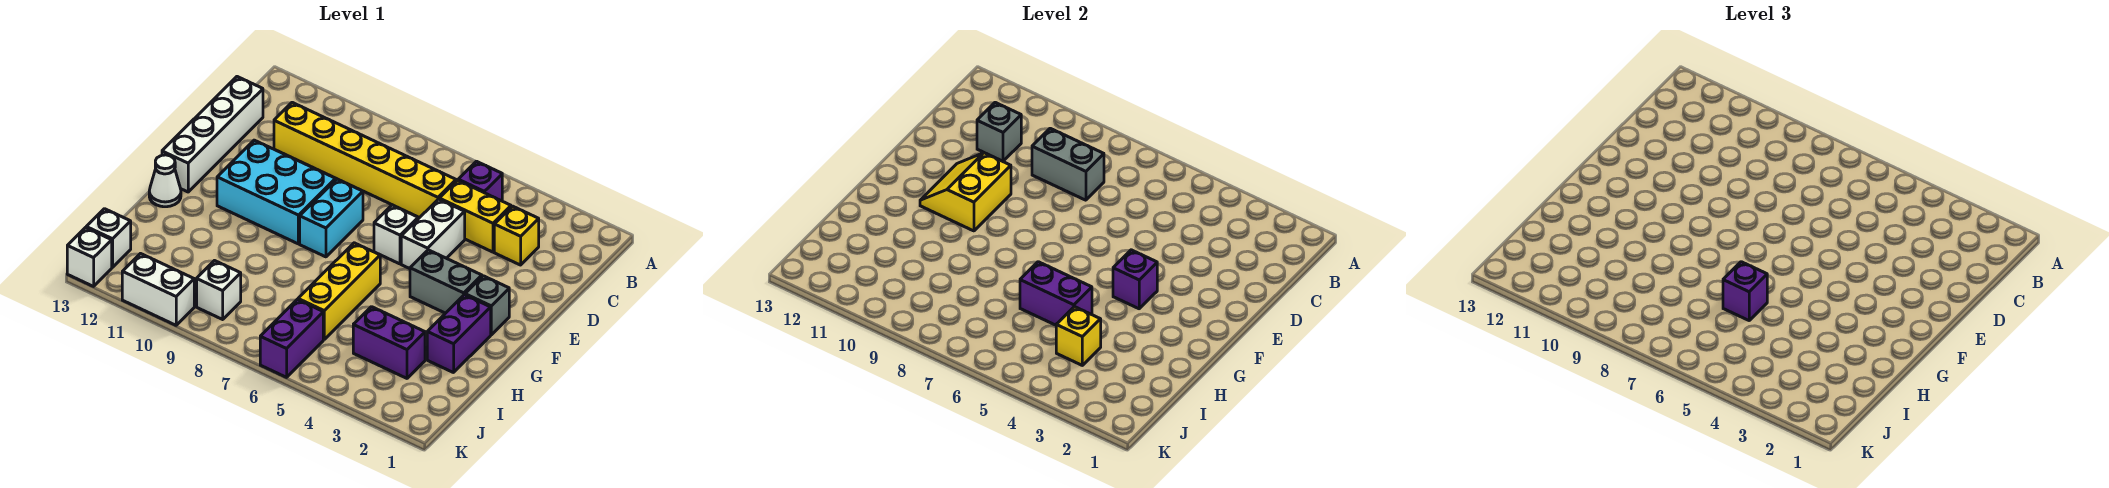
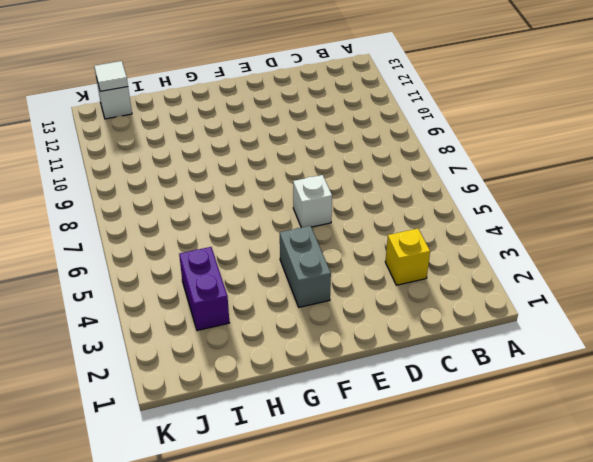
white tile J13 level 2 -> none
none -> purple brick B5 level 1
none -> yellow brick C4:C5 level 1
none -> yellow brick C6:C11 level 1

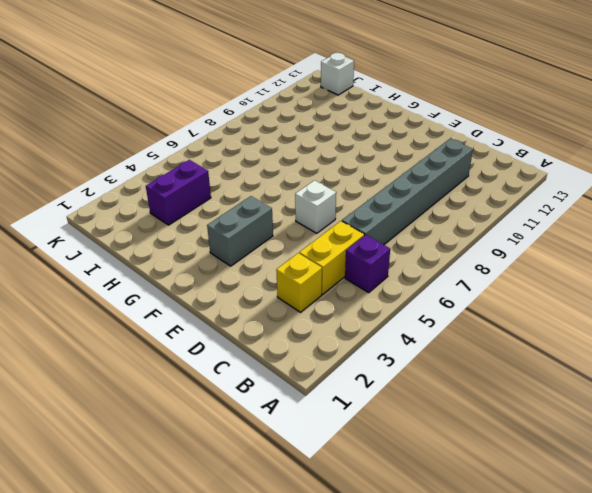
grey brick C6:C11 level 1 -> yellow brick C6:C11 level 1
none -> white brick C13:F13 level 1
none -> white brick D5:E5 level 1
none -> cyan brick E8:F8 level 1

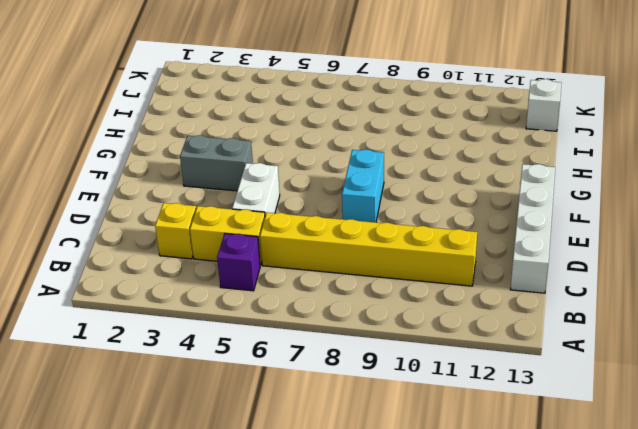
none -> white brick E6 level 1
none -> cyan brick E9:F11 level 1
none -> grey brick F2 level 1

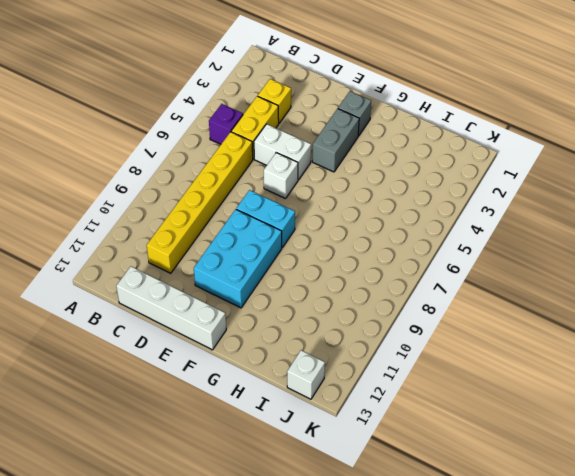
none -> purple brick G2:H2 level 1
none -> yellow brick G6:I6 level 1
none -> white cone G13 level 1

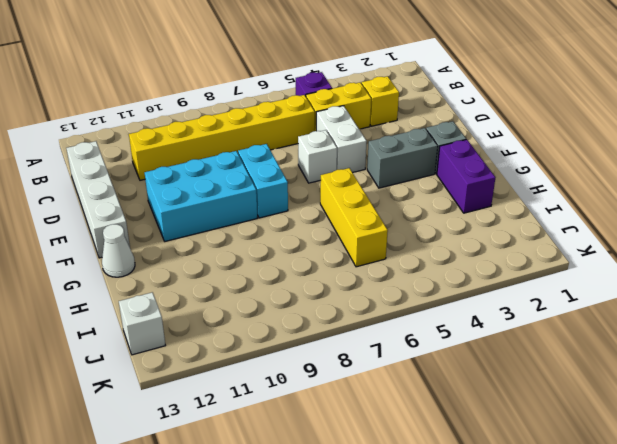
none -> purple brick I3:I4 level 1
none -> purple brick J6:K6 level 1
none -> white brick J9 level 1

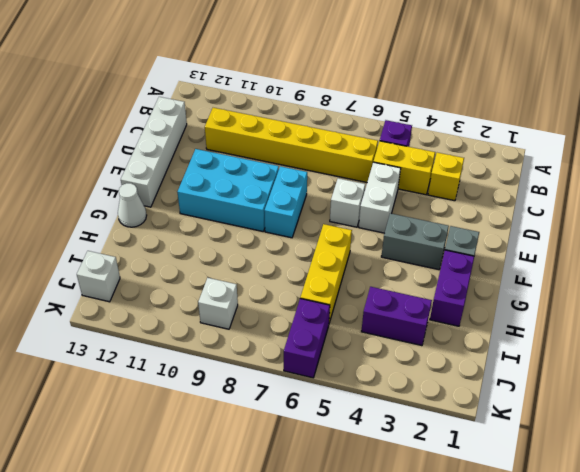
none -> white brick K10:K11 level 1
none -> white brick K13 level 1
none -> grey brick C8:C9 level 2

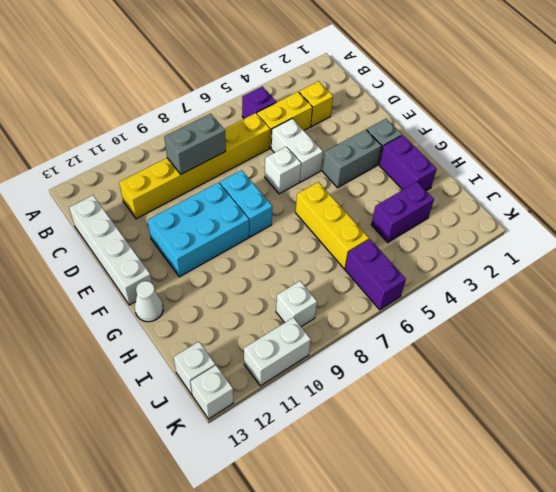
none -> grey brick C11 level 2
none -> yellow slope E10:F11 level 2 top 10
none -> purple brick F4 level 2

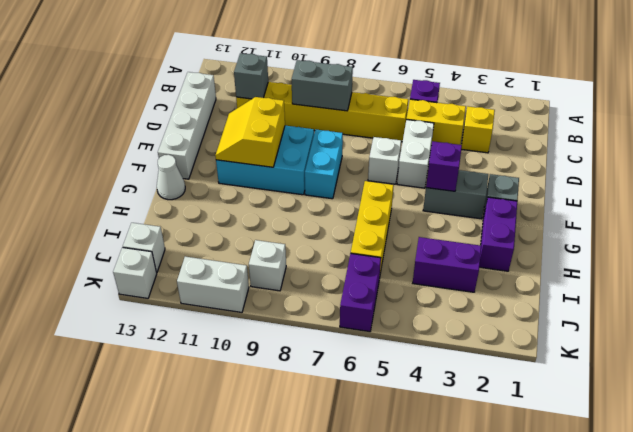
none -> purple brick H5:H6 level 2
none -> yellow brick I4 level 2
none -> purple brick H6 level 3

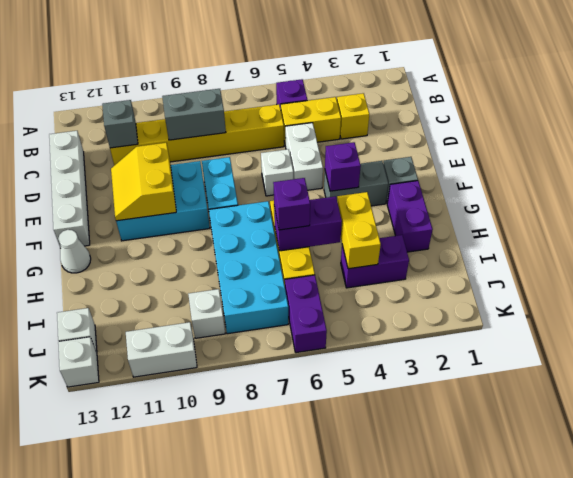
cyan brick G7:J8 level 1 -> none
yellow brick H4:I4 level 2 -> yellow brick I4 level 2

